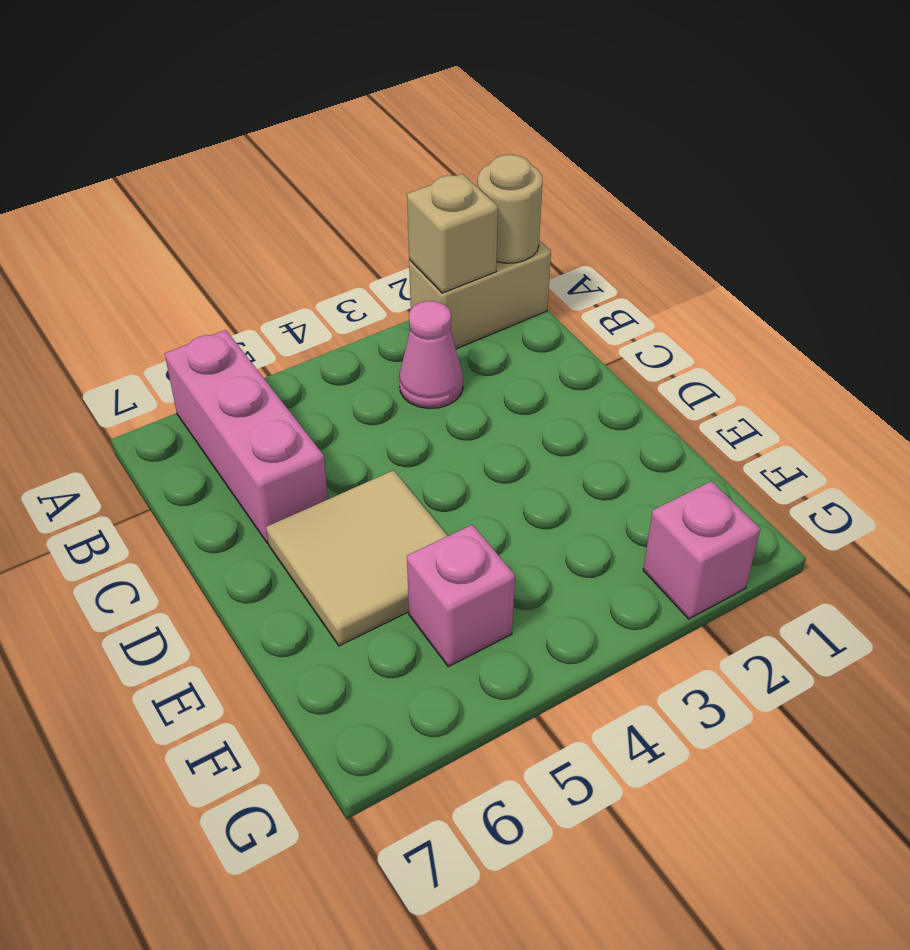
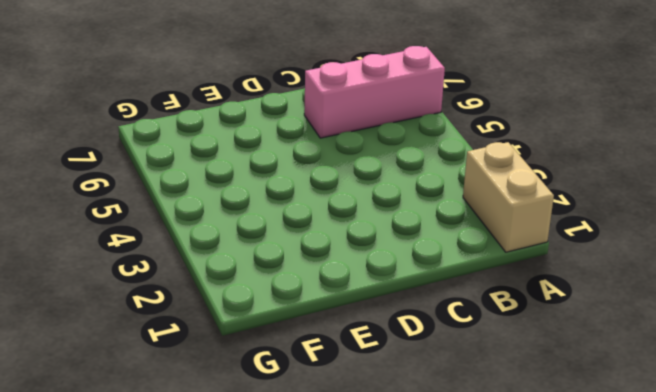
none -> pink cone B3 level 1
none -> tan tile D5:E6 level 1

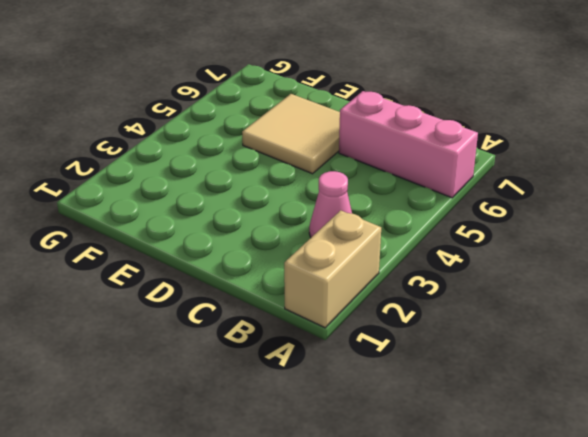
none -> pink brick F5 level 1
none -> pink brick G2 level 1

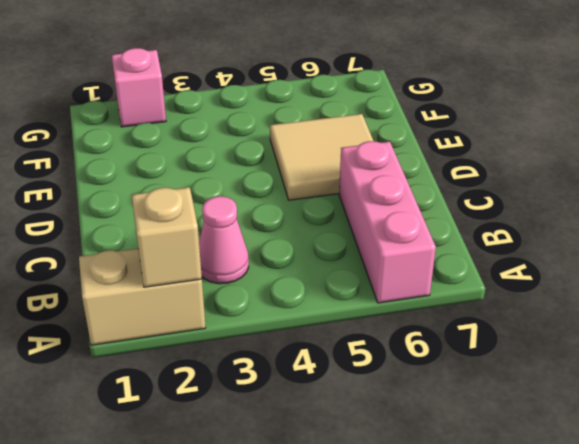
none -> pink brick F5 level 1
none -> tan round brick A1 level 2

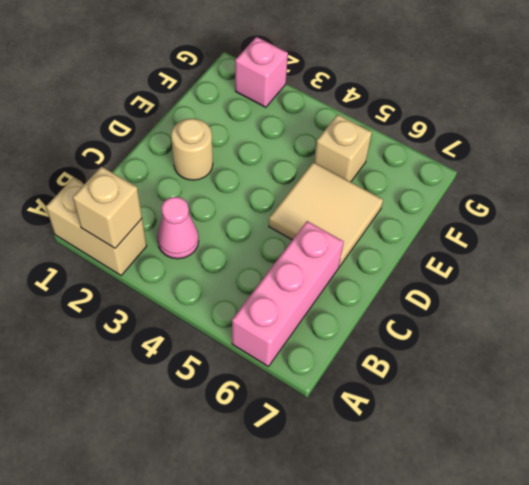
tan round brick D2 level 1 -> tan round brick A1 level 2
tan brick F5 level 1 -> pink brick F5 level 1

